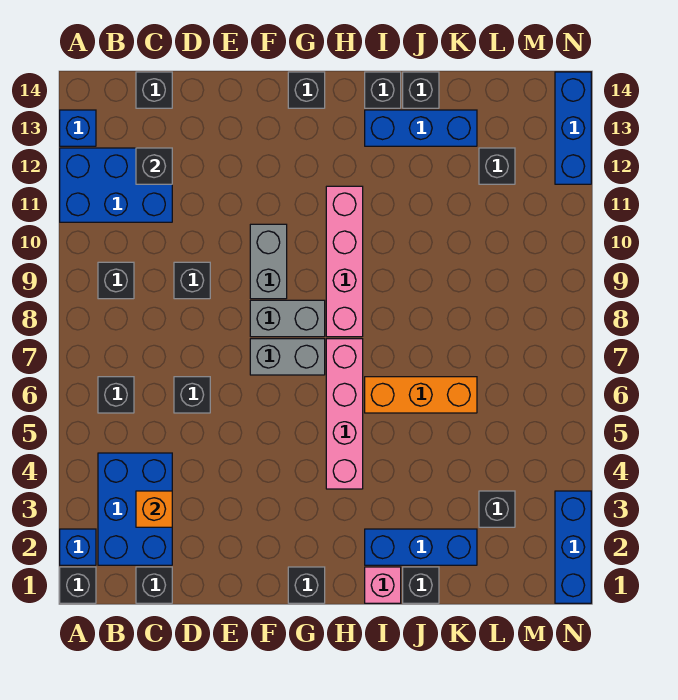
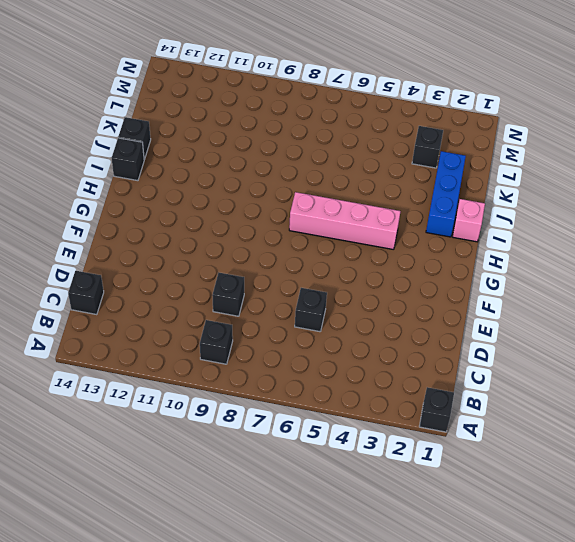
none -> blue brick A2 level 1
none -> blue brick A11:C12 level 1
none -> blue brick A13 level 1
none -> blue brick B2:C4 level 1

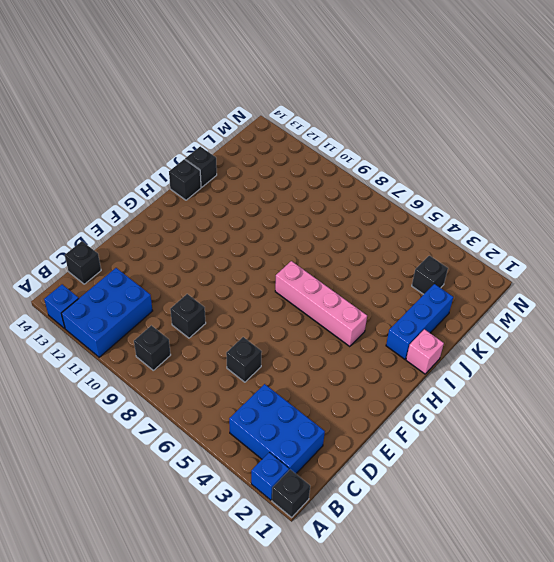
none -> black brick B6 level 1
none -> black brick C1 level 1
none -> grey brick F7:G7 level 1
none -> grey brick F8:G8 level 1

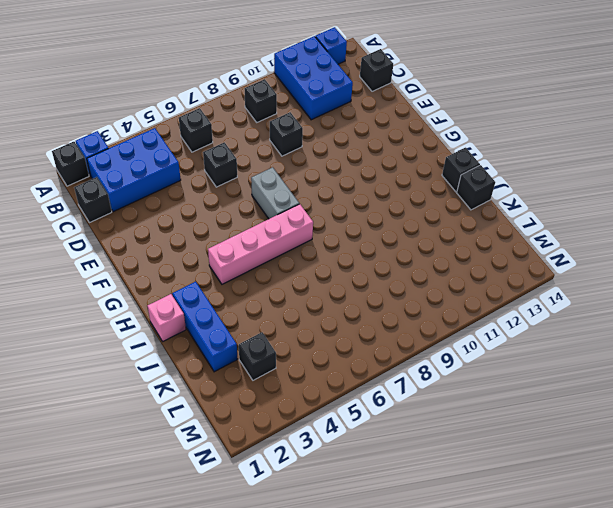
none -> grey brick F8:G8 level 1
none -> grey brick F9:F10 level 1
none -> black brick G1 level 1
none -> black brick G14 level 1

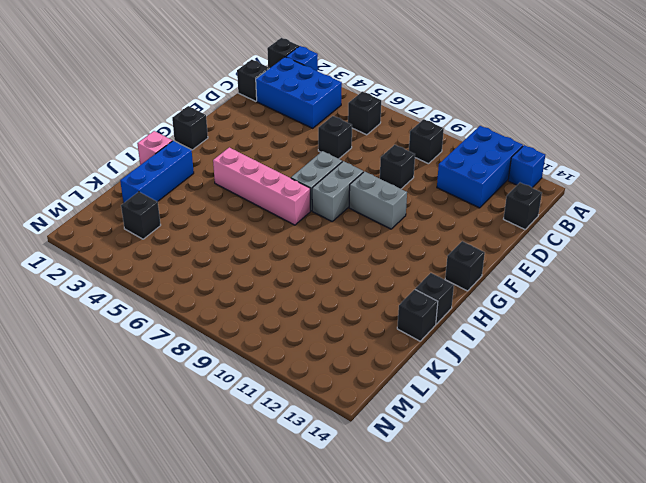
none -> pink brick H8:H11 level 1
none -> orange brick I6:K6 level 1
none -> blue brick I13:K13 level 1
none -> black brick J1 level 1

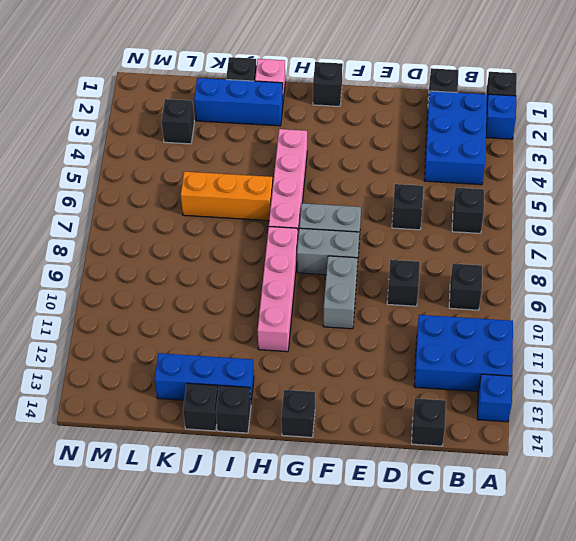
none -> black brick L12 level 1
none -> blue brick N1:N3 level 1
none -> blue brick N12:N14 level 1
none -> orange brick C3 level 2

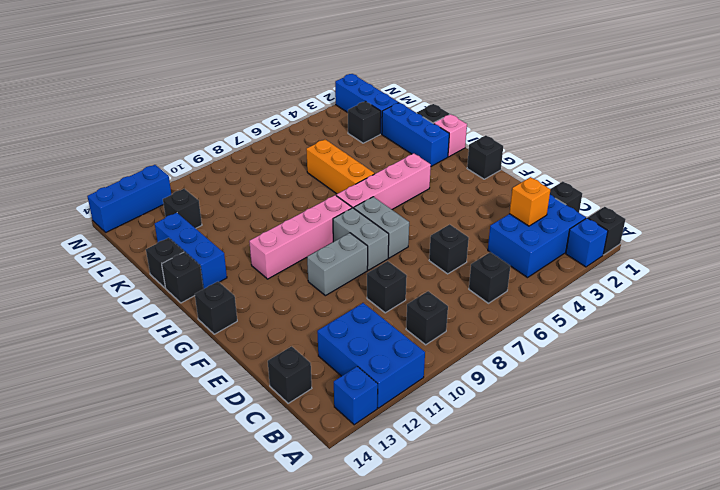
blue brick L2:N2 level 1 -> blue brick N1:N3 level 1
none -> black brick C12 level 2

